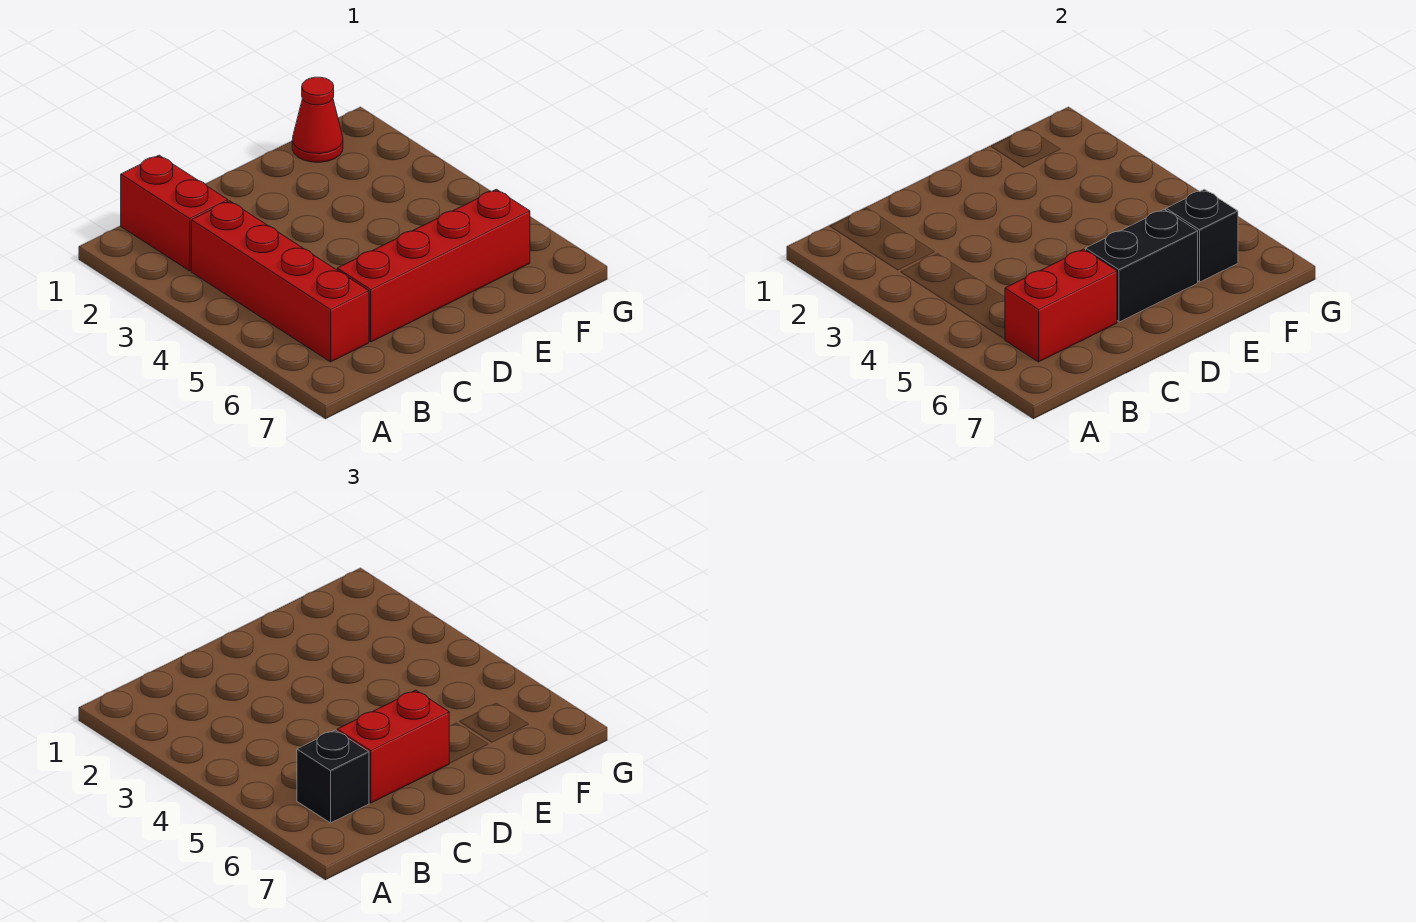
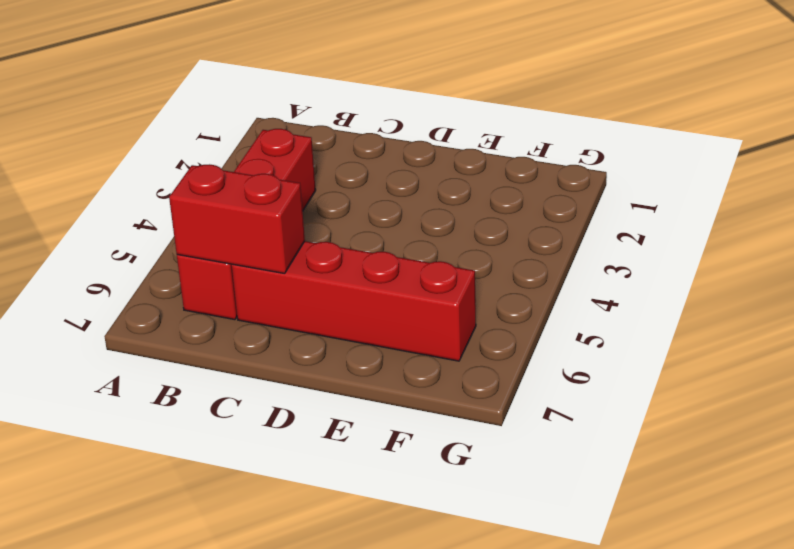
none -> red brick B1:B2 level 1
none -> red cone F1 level 1

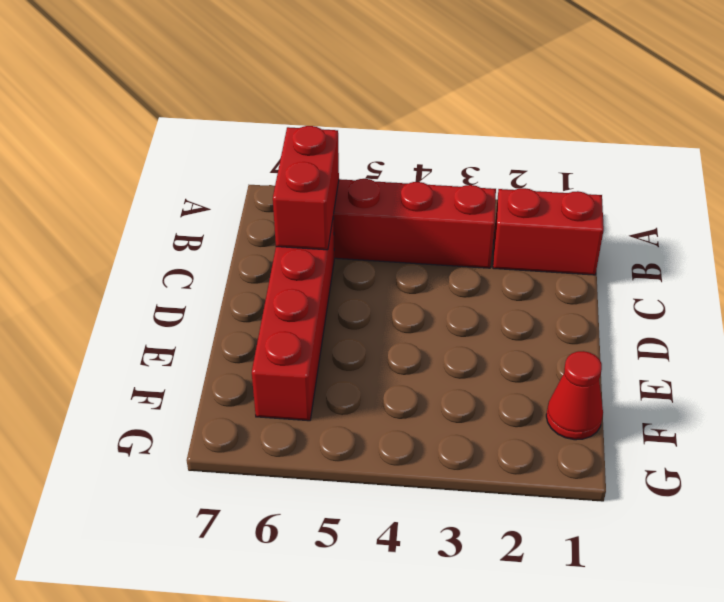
none -> black brick D6:E6 level 2
none -> black brick F6 level 2

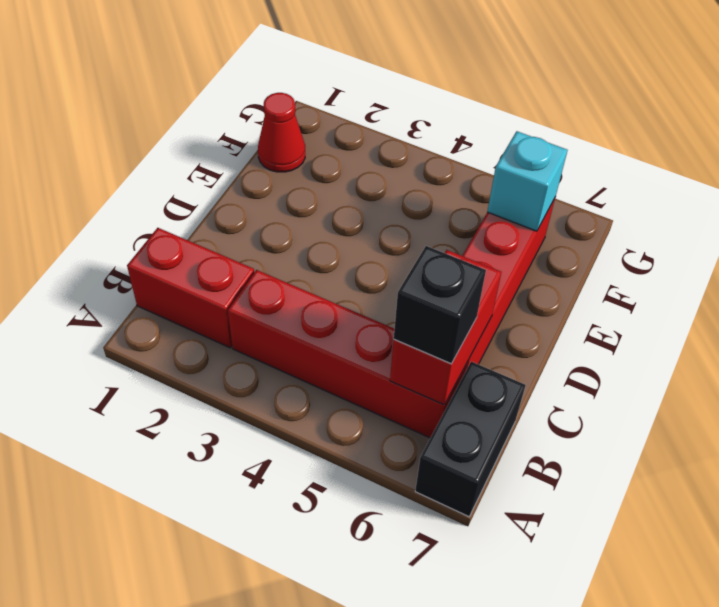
black brick A7:B7 level 1 -> black brick D6:E6 level 2
cyan brick F6 level 2 -> black brick F6 level 2
none -> red brick C6:D6 level 3

